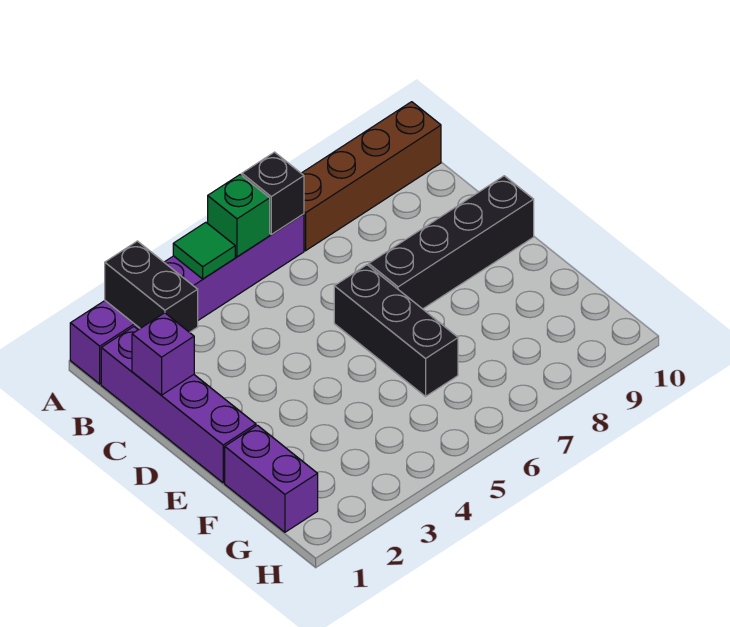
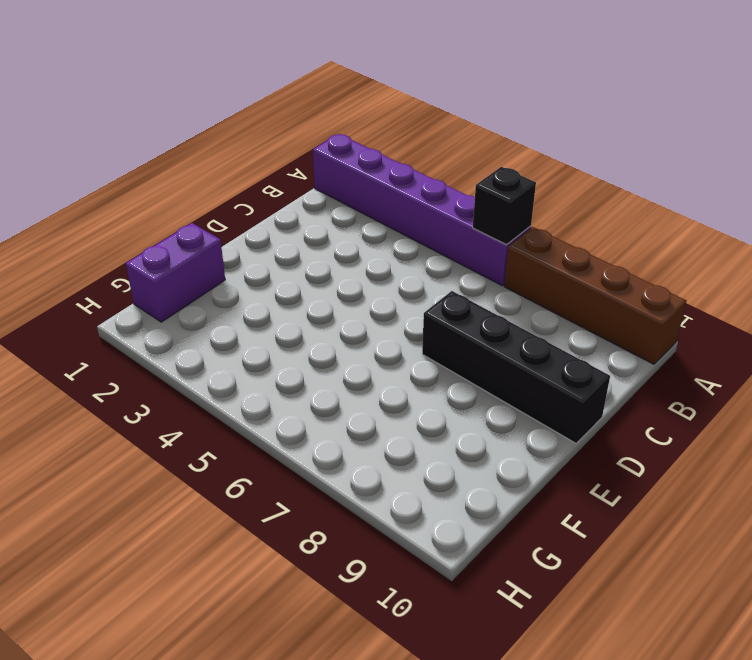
none -> purple brick B1:E1 level 1
none -> black brick D6:F6 level 1

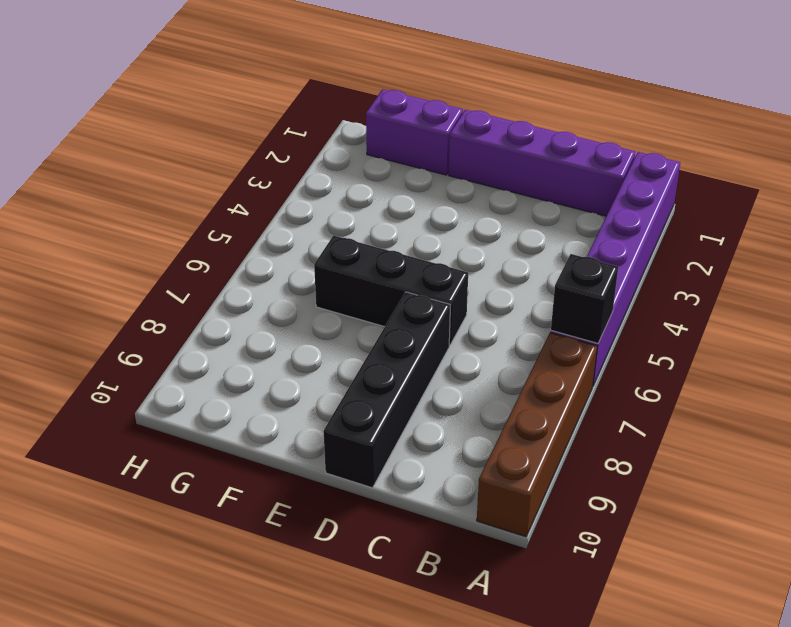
none -> black brick A2:B2 level 2
none -> green tile A4 level 2

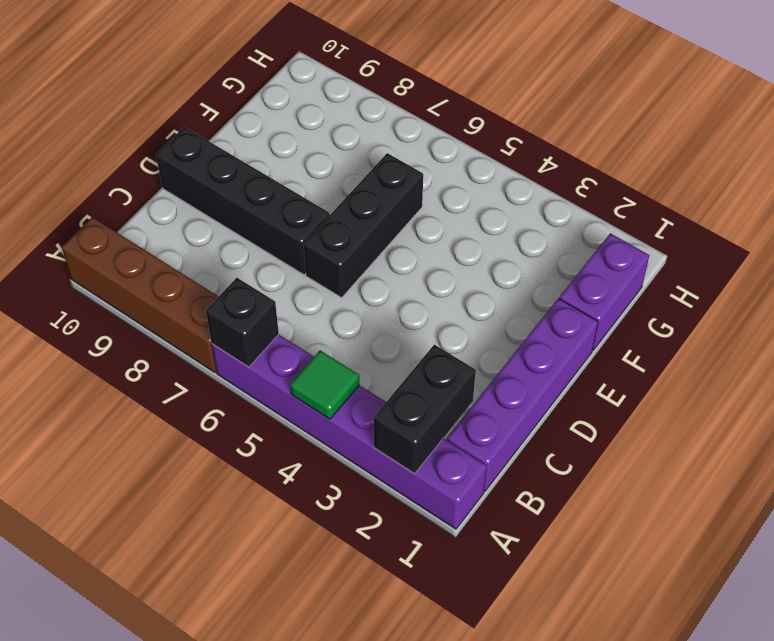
none -> green brick A5 level 2
none -> purple brick C1 level 2

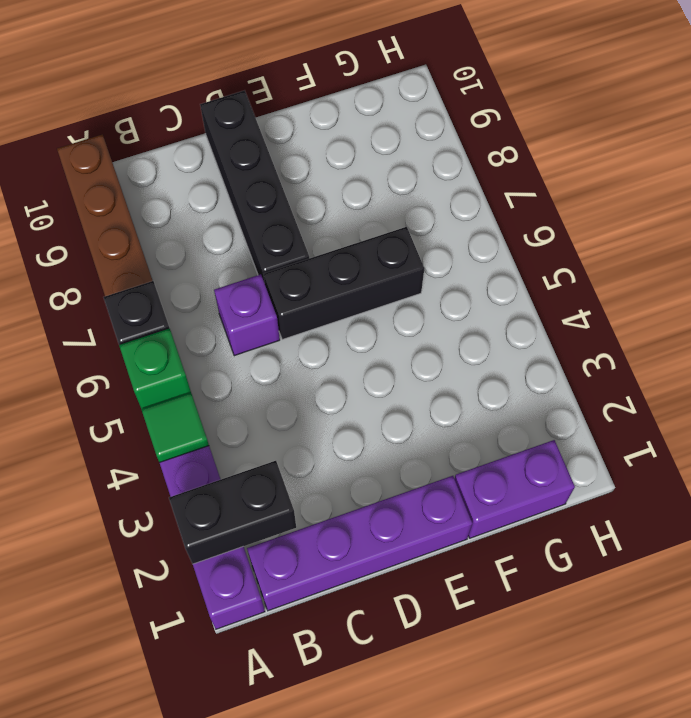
purple brick C6 level 1 -> purple brick C1 level 2

